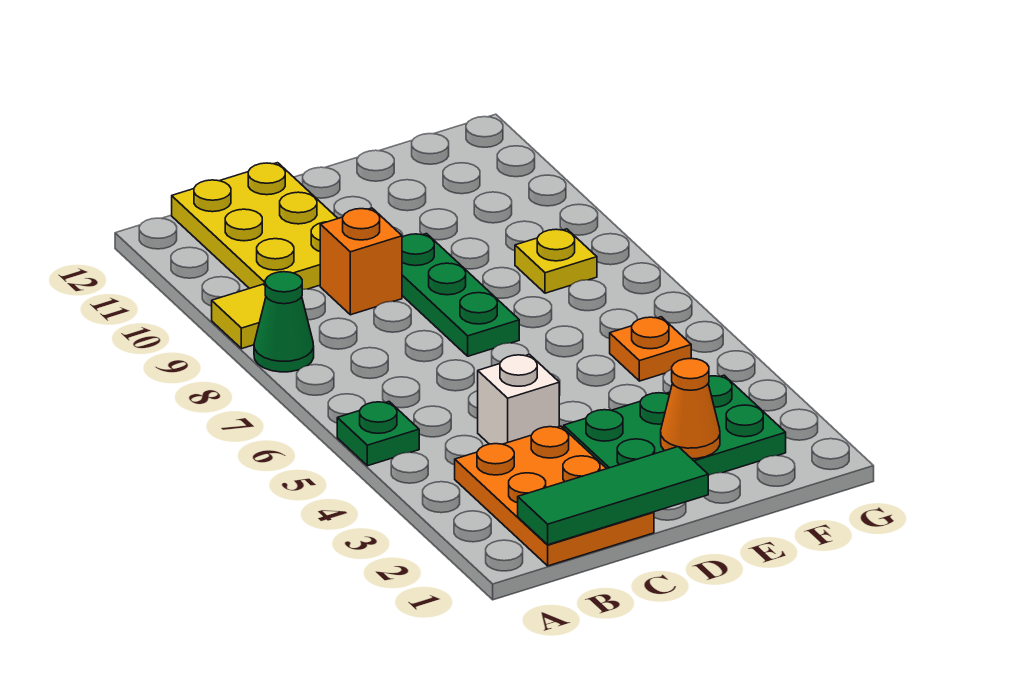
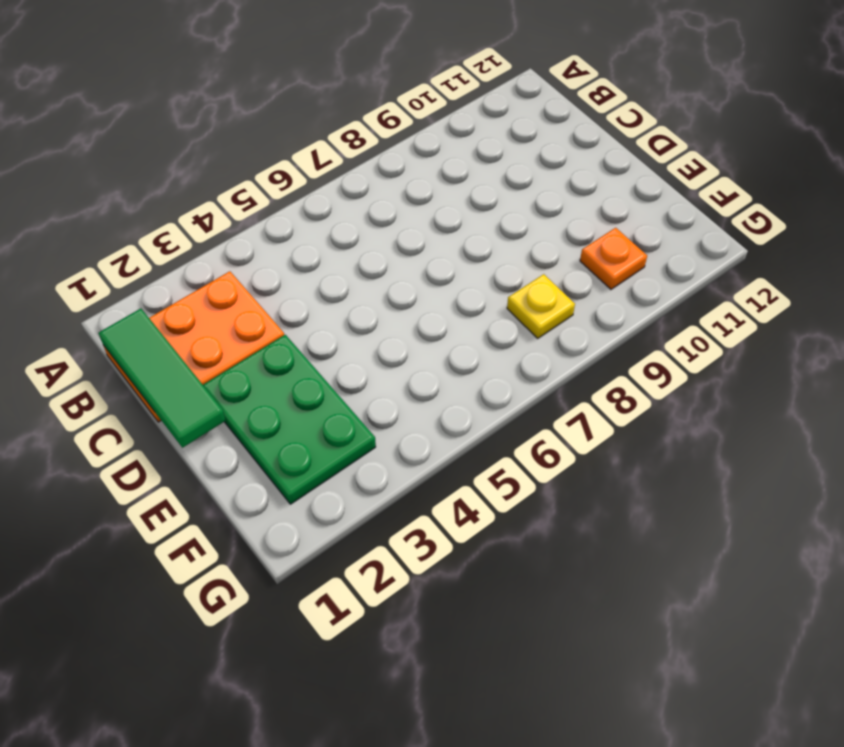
orange plate F10 level 1 -> orange plate F5 level 1
none -> green plate A5 level 1
none -> green cone A8 level 1
none -> yellow tile A9 level 1

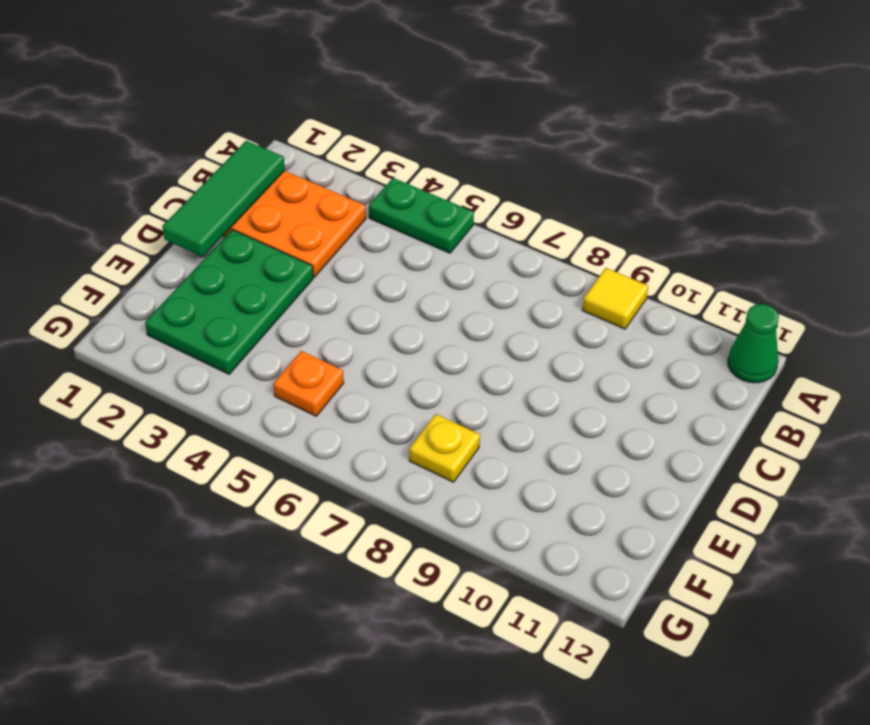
green plate A4:A5 level 1 -> green plate A5 level 1
green cone A12 level 1 -> green cone A8 level 1
none -> yellow plate B10:C12 level 1
none -> white brick C4 level 1
none -> orange brick C9 level 1

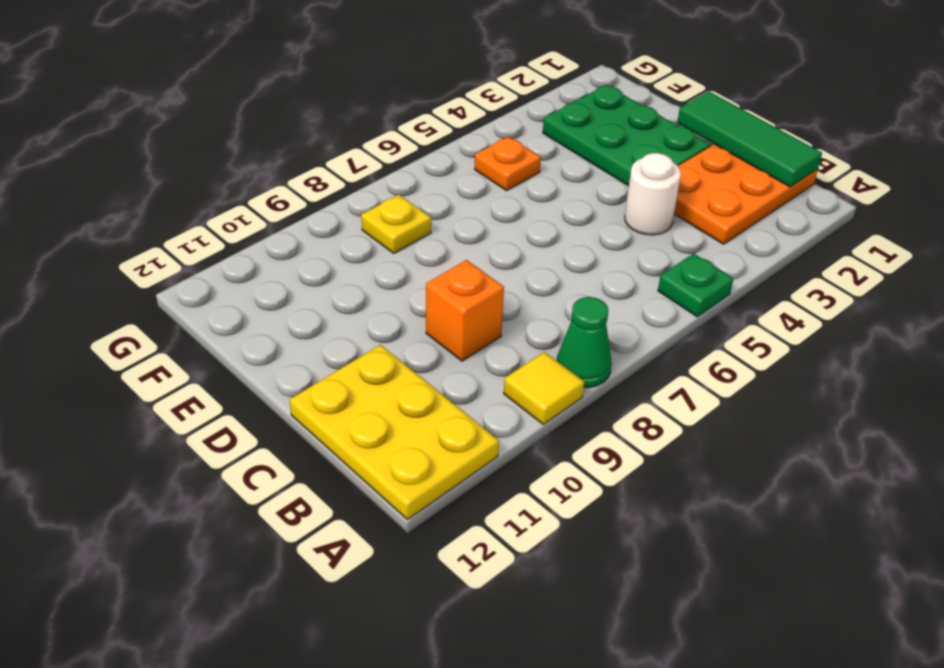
yellow plate A11:C12 level 1 -> yellow plate B10:C12 level 1
white round brick C4 level 1 -> white brick C4 level 1
none -> green plate D7:D9 level 1
none -> orange cone E2 level 2

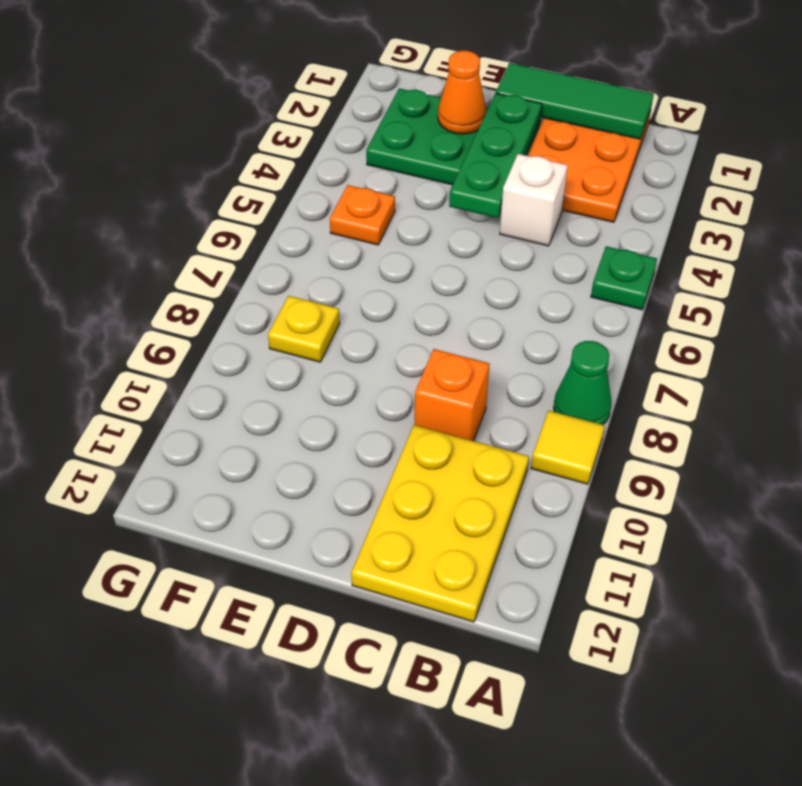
green plate D2:D4 level 2 -> green plate D7:D9 level 1

